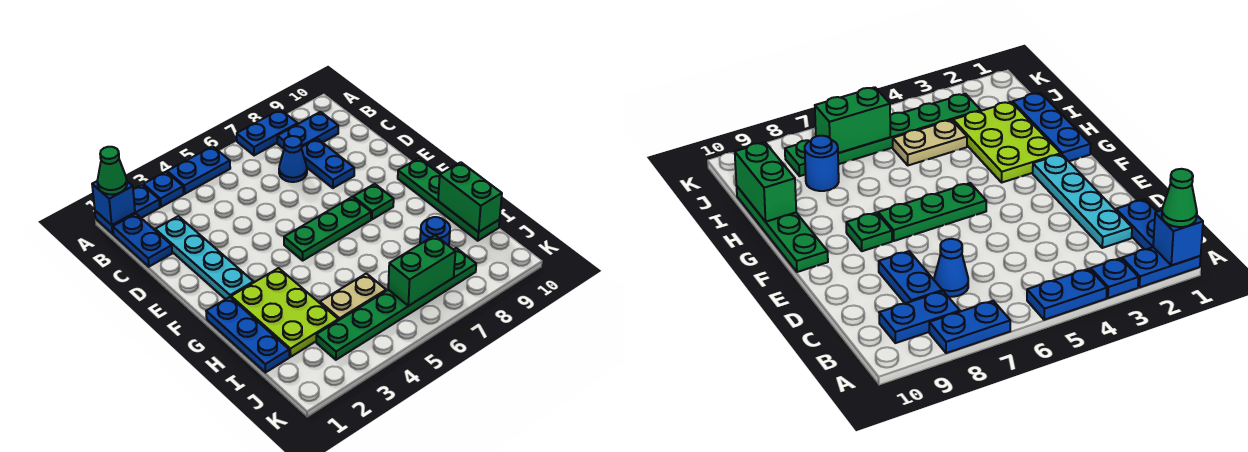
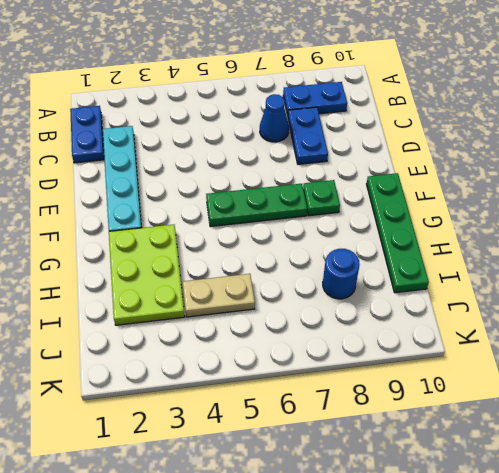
none -> blue plate A1:A2 level 1
none -> blue plate A3 level 1
none -> blue plate A4:A5 level 1

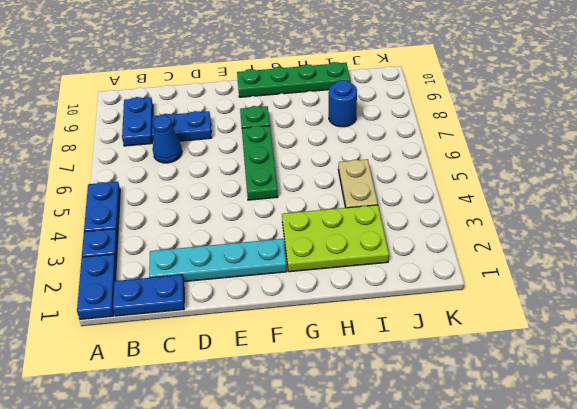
none -> blue plate A7:A8 level 1
none -> blue plate G1:I1 level 1
none -> green plate J3:J8 level 1

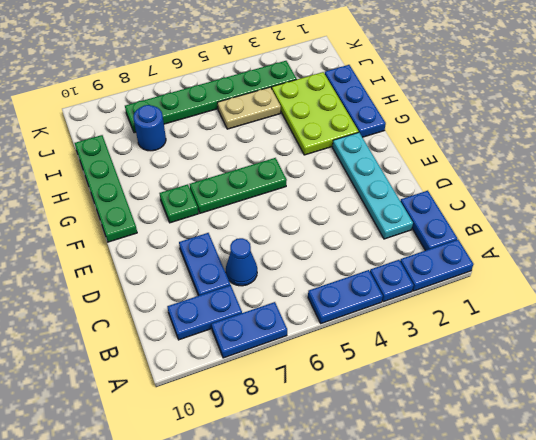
none -> blue brick A1 level 2
none -> green brick H10:I10 level 2
none -> green brick J6:J7 level 2

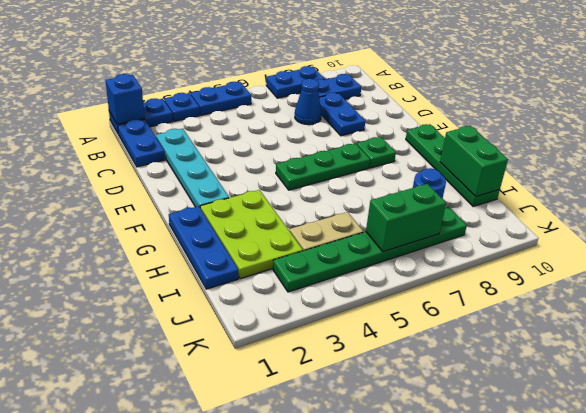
none -> green cone A1 level 3

